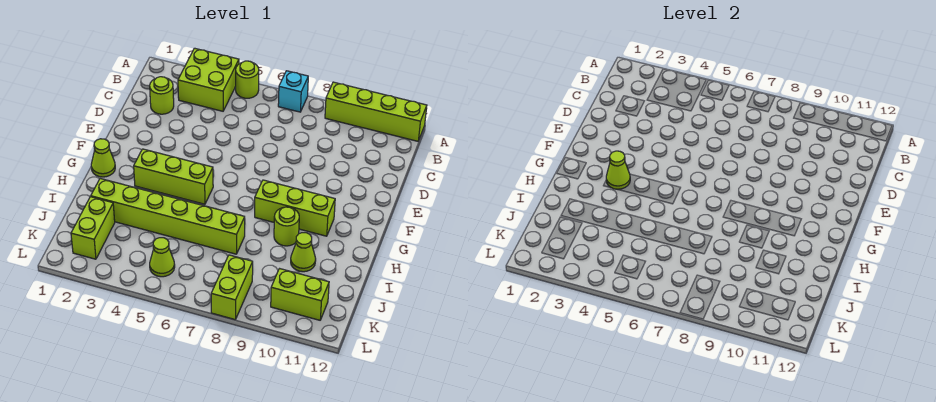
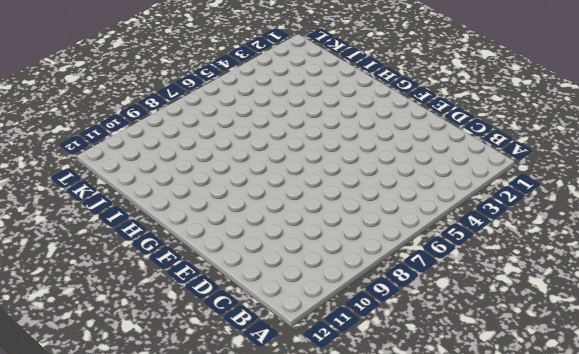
none -> lime brick A3:B4 level 1
none -> lime round brick A5 level 1
none -> cyan brick A7 level 1

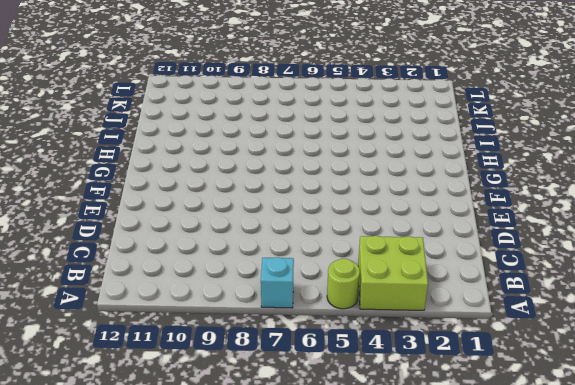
none -> lime brick A9:A12 level 1
none -> lime round brick C2 level 1
none -> lime cone G1 level 1

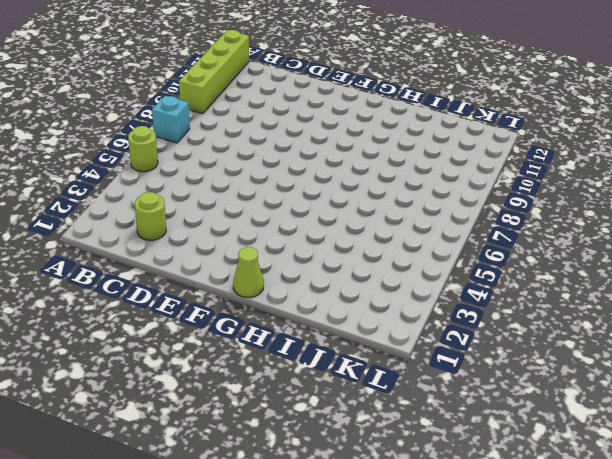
none -> lime brick A3:B4 level 1
none -> lime brick G3:G5 level 1
none -> lime brick G8:G10 level 1

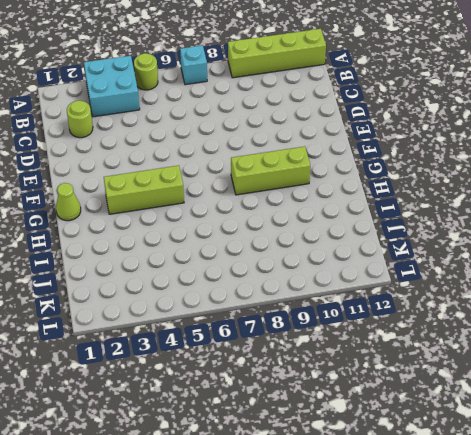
cyan brick A3:B4 level 1 -> lime brick A3:B4 level 1
none -> lime round brick H9 level 1
none -> lime brick I2:I7 level 1
none -> lime cone I10 level 1

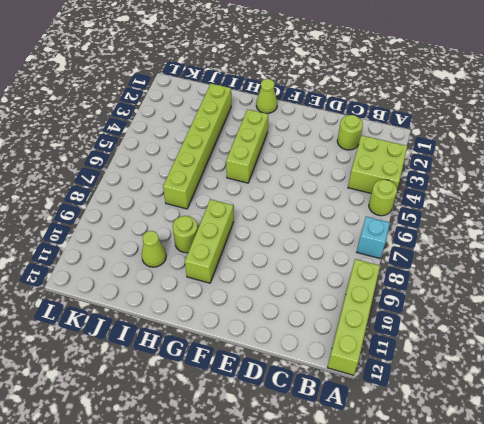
none -> lime brick J2:K2 level 1
none -> lime cone K5 level 1
none -> lime brick K8:L8 level 1

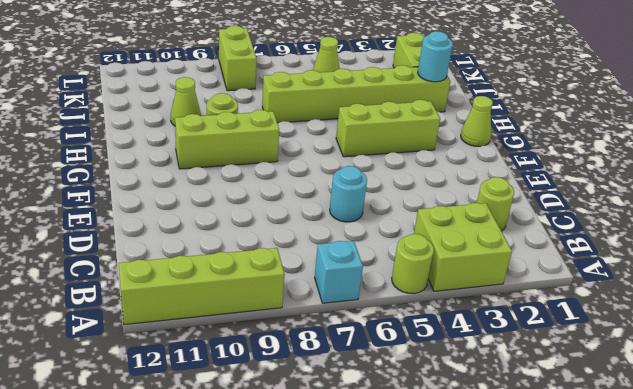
cyan round brick D6 level 1 -> none
cyan round brick I2 level 2 -> none
none -> lime brick K10:K11 level 1
none -> lime cone G3 level 2

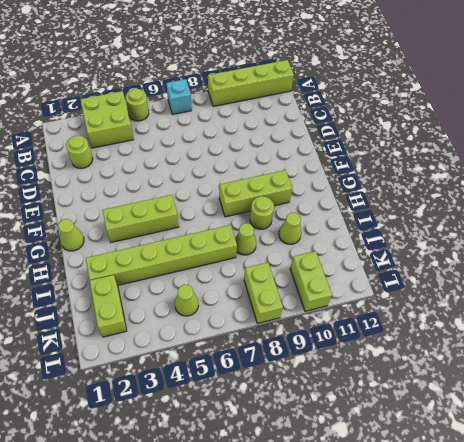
lime cone I8 level 1 -> lime cone G3 level 2
lime brick K10:L10 level 1 -> lime brick K10:K11 level 1

